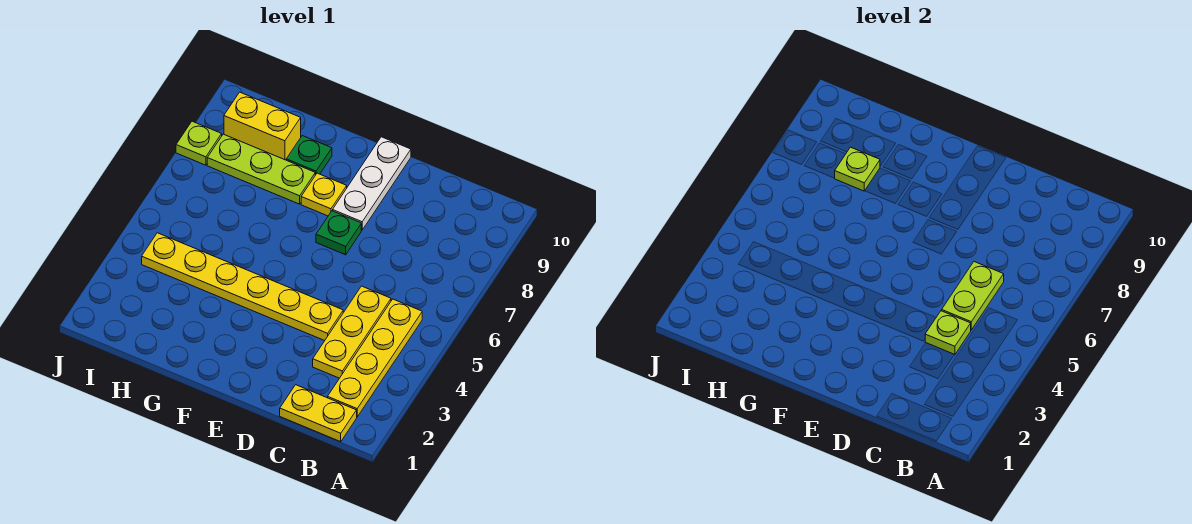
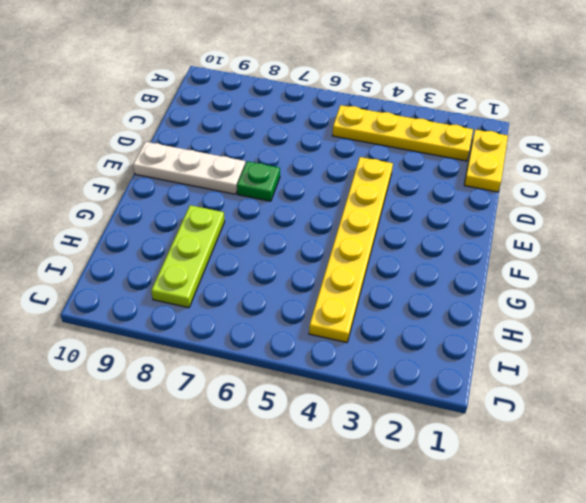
none -> yellow plate C3:C5 level 1
none -> yellow plate F8 level 1
none -> green plate G9 level 1

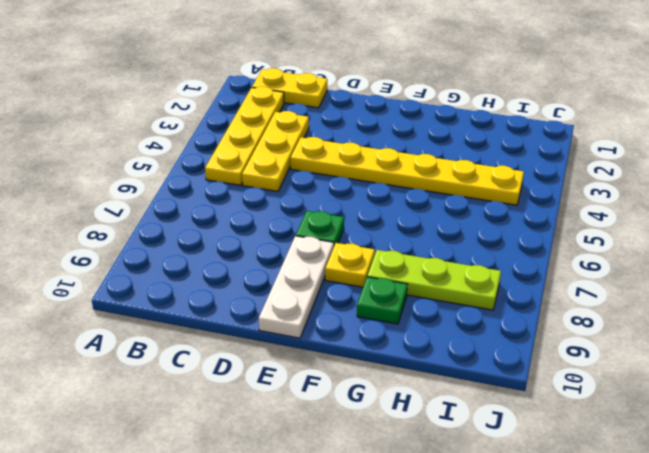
none -> yellow brick H9:I9 level 1
none -> lime plate J8 level 1
none -> lime plate C4 level 2

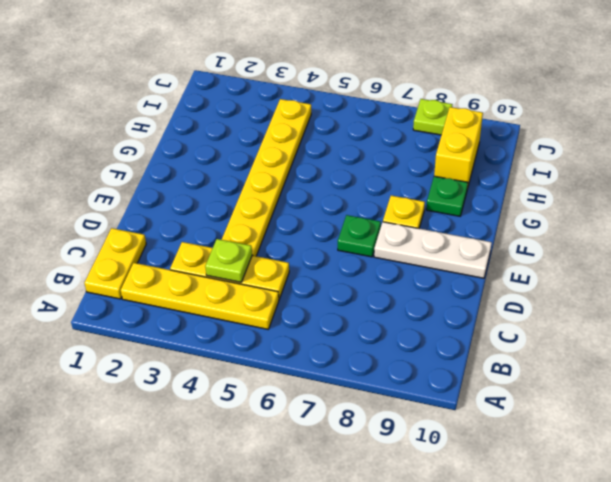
none -> lime plate G8:I8 level 1
none -> lime plate C5:C6 level 2
none -> lime plate H8 level 2

